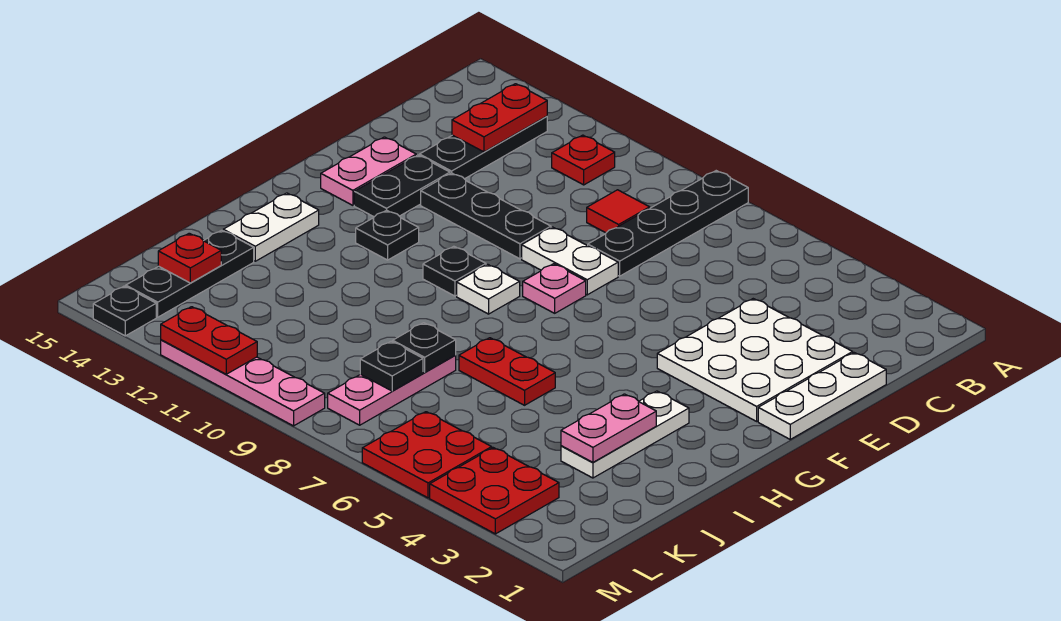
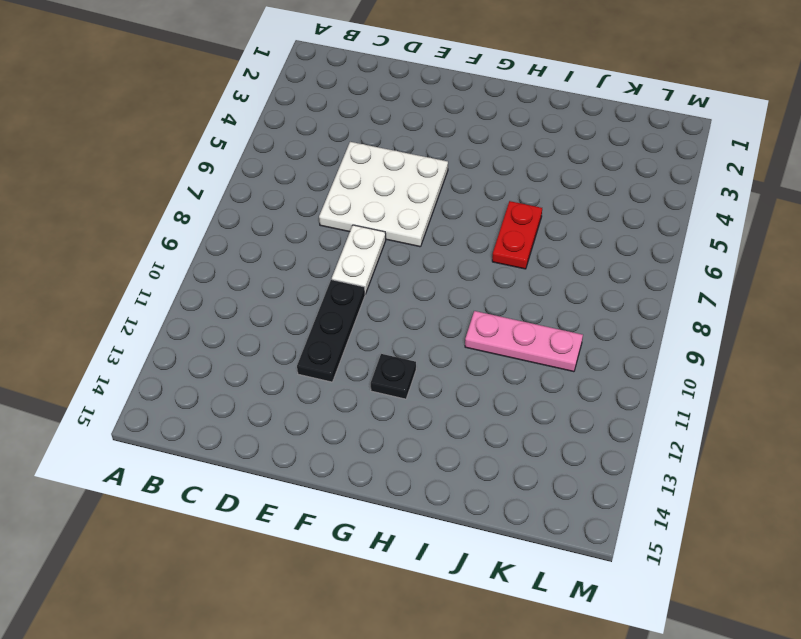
white plate D5:F7 level 1 -> white plate D2:F4 level 1
pink plate I10:K10 level 1 -> pink plate J8:L8 level 1
none -> black plate A8:D8 level 1
none -> red plate B11 level 1
none -> black plate B13:D13 level 1

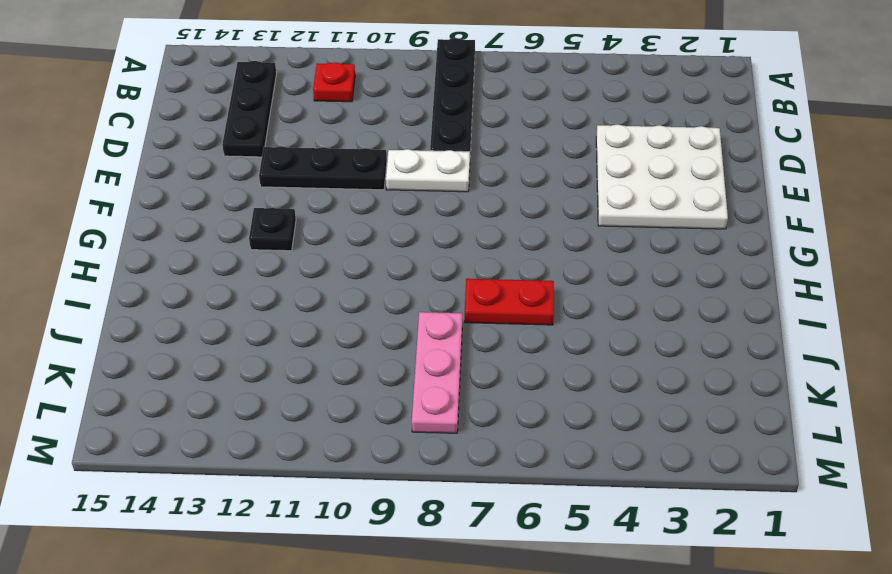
none -> red tile C9 level 1
none -> white plate D1:F1 level 1
none -> black plate E13:F13 level 1

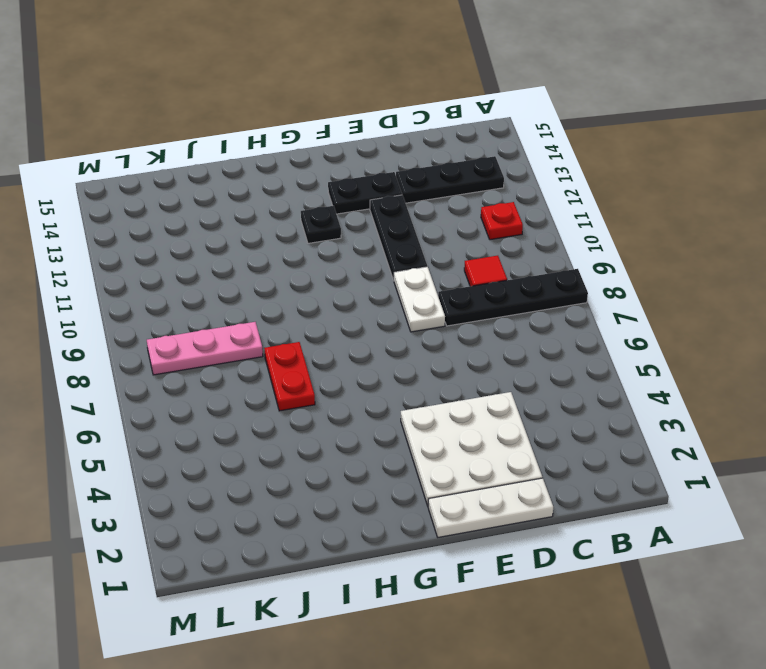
none -> pink plate E14:F14 level 1
none -> pink plate F8 level 1
none -> white plate G9 level 1

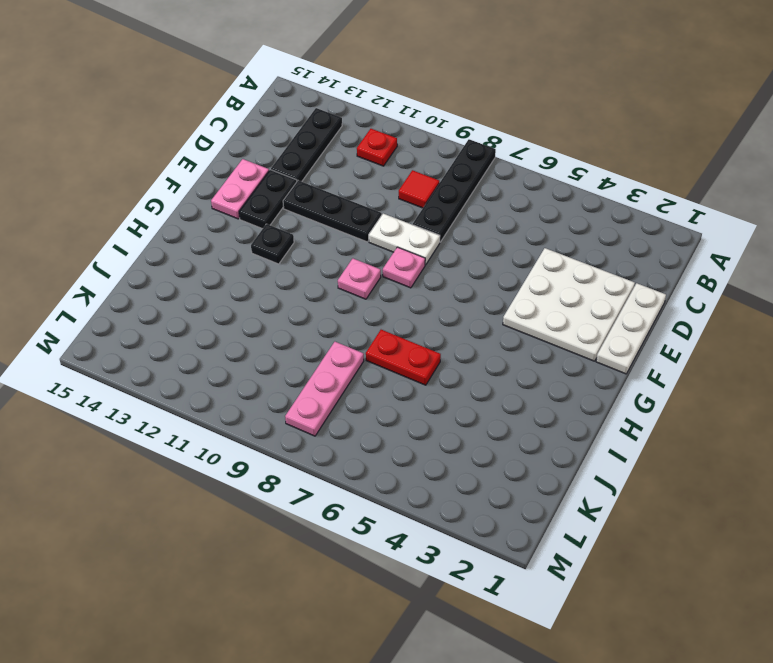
pink plate G9 level 1 -> white plate G9 level 1
none -> black plate G10 level 1
none -> white plate H3:J3 level 1
none -> white plate H14:I14 level 1

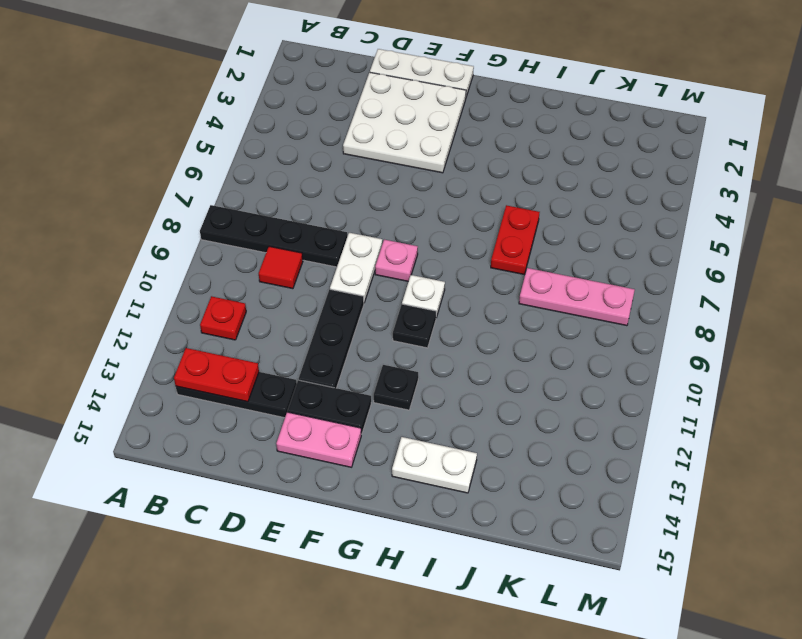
none -> white plate H3:J3 level 1
none -> black plate J14:L14 level 1
none -> red plate L3:M4 level 1

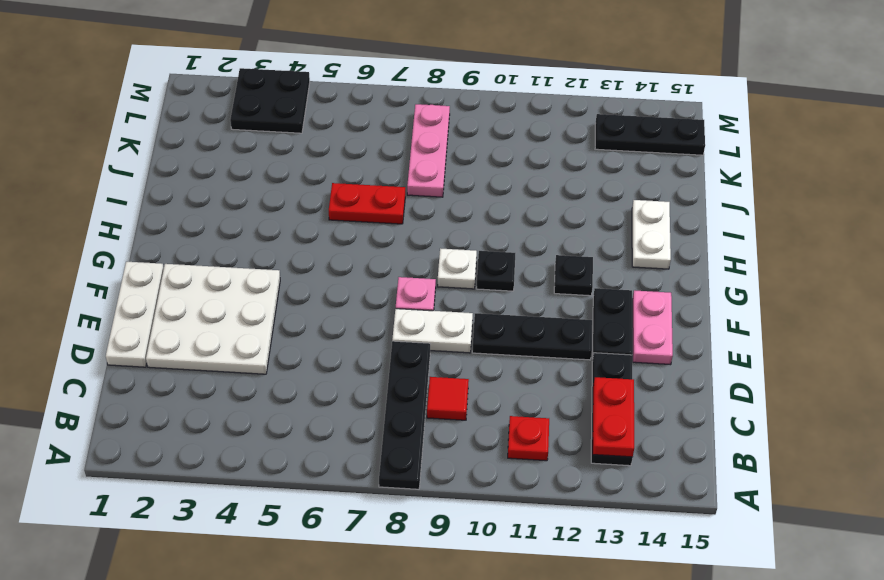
black plate L3:M4 level 1 -> red plate L3:M4 level 1
black plate L13:L15 level 1 -> black plate J14:L14 level 1
none -> white plate H3:J3 level 1
none -> red plate L5:M6 level 1
none -> pink plate M9:M12 level 1

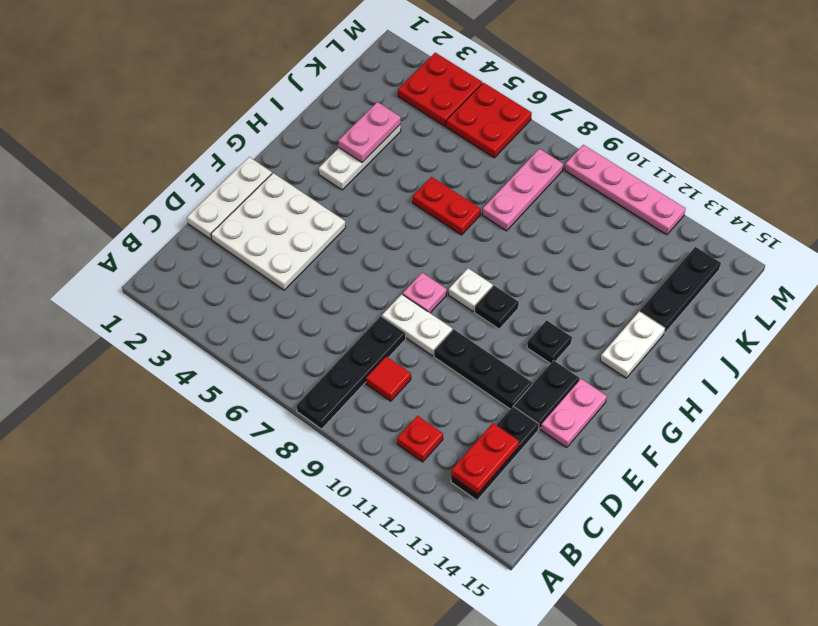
none -> black plate M14 level 1
none -> black plate J8 level 2
none -> black plate K8 level 2

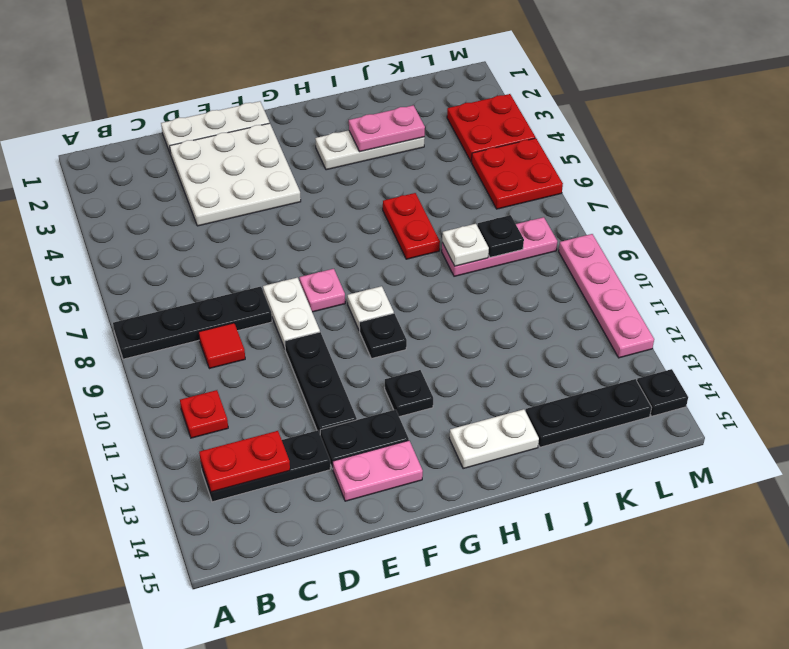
white plate J8 level 2 -> black plate J8 level 2
none -> red plate K14 level 2
none -> red plate M11:M12 level 2

